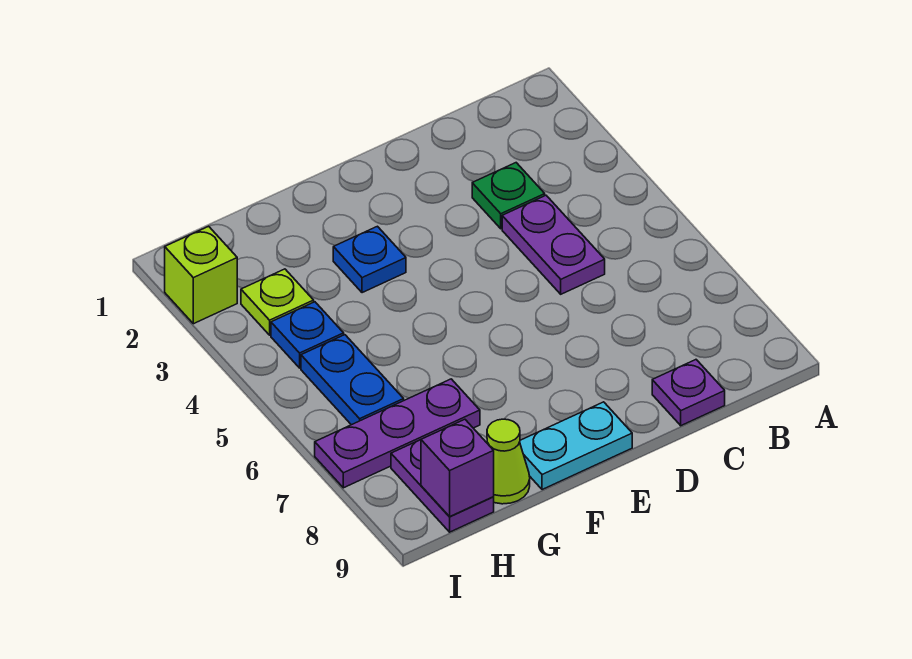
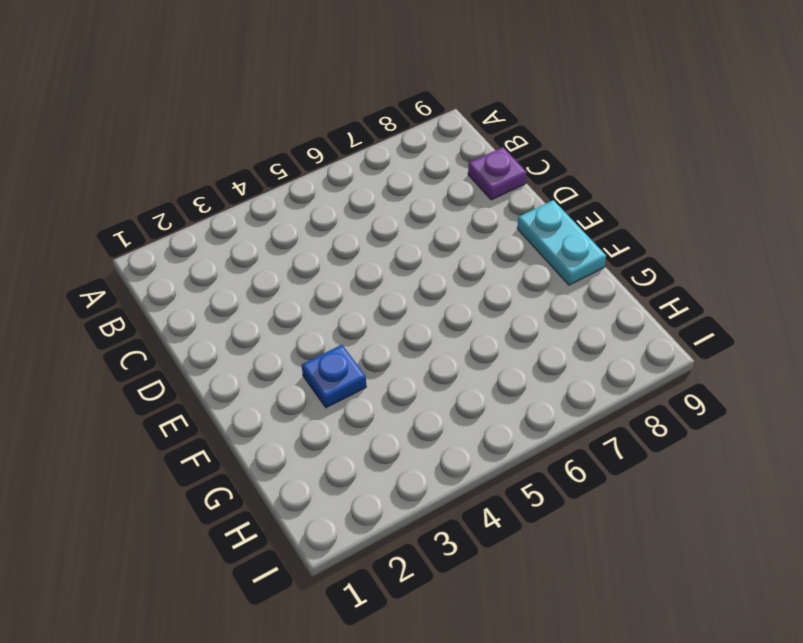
none -> green plate C3 level 1
none -> purple plate C4:C5 level 1
none -> purple plate G7:I7 level 1

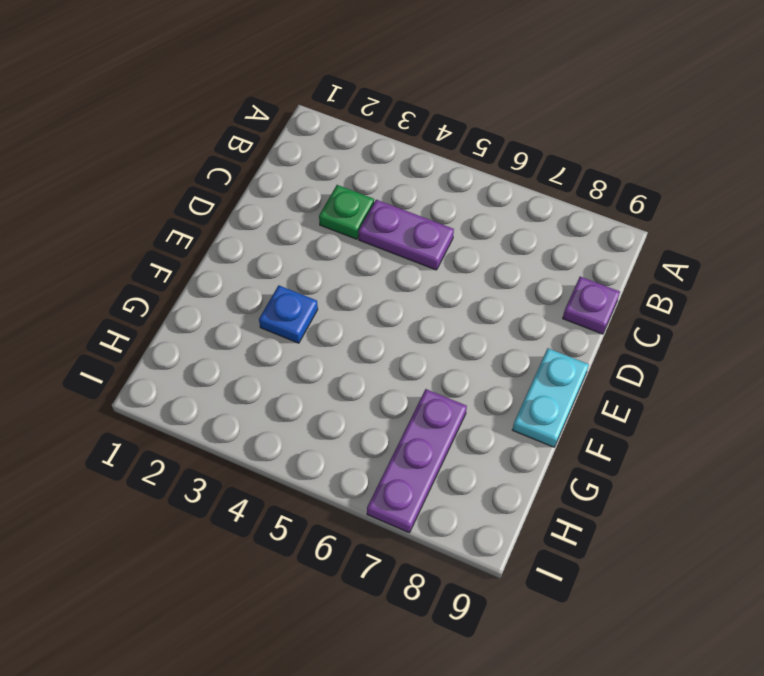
none -> lime cone G9 level 1
none -> lime plate H3 level 1
none -> blue plate H4 level 1

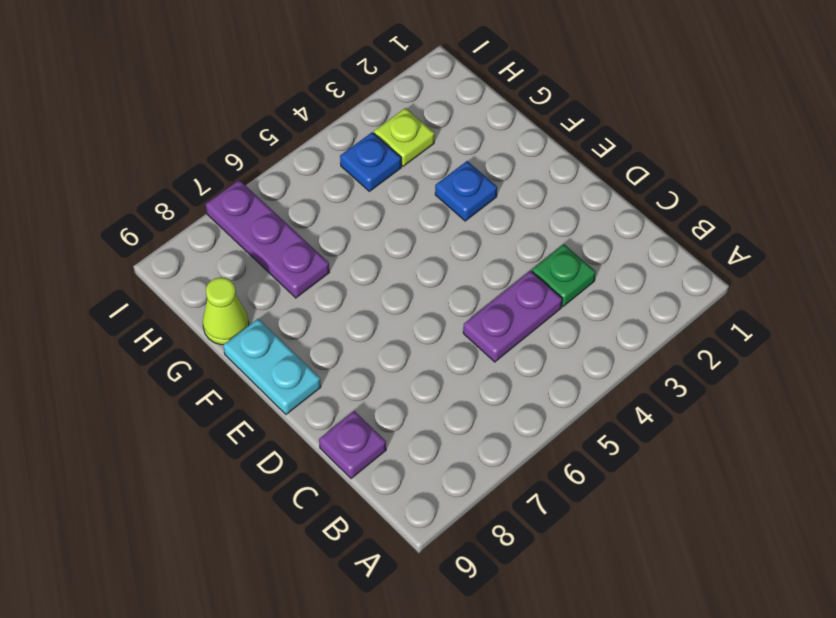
none -> blue plate H5:H6 level 1
none -> purple plate H8:H9 level 1
none -> lime brick I2 level 1

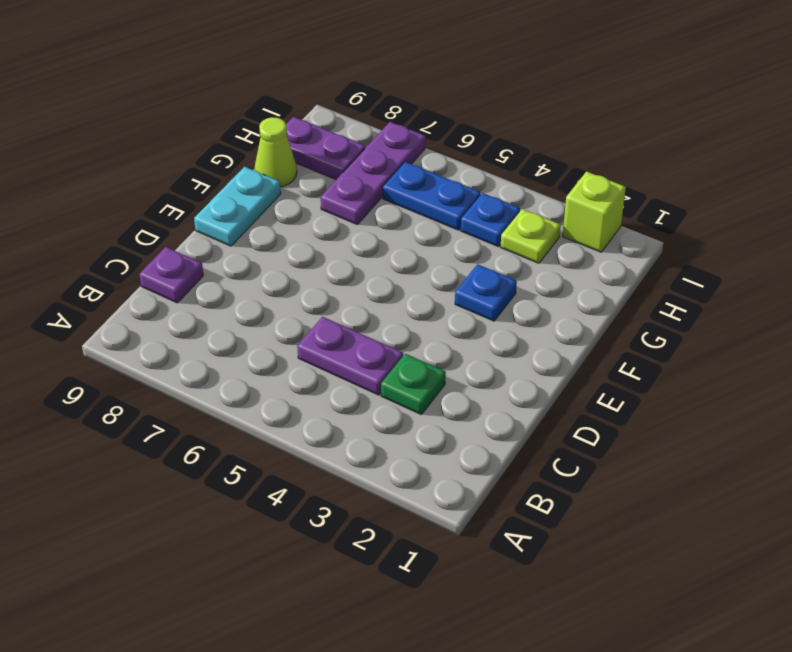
none -> purple brick H9 level 2

